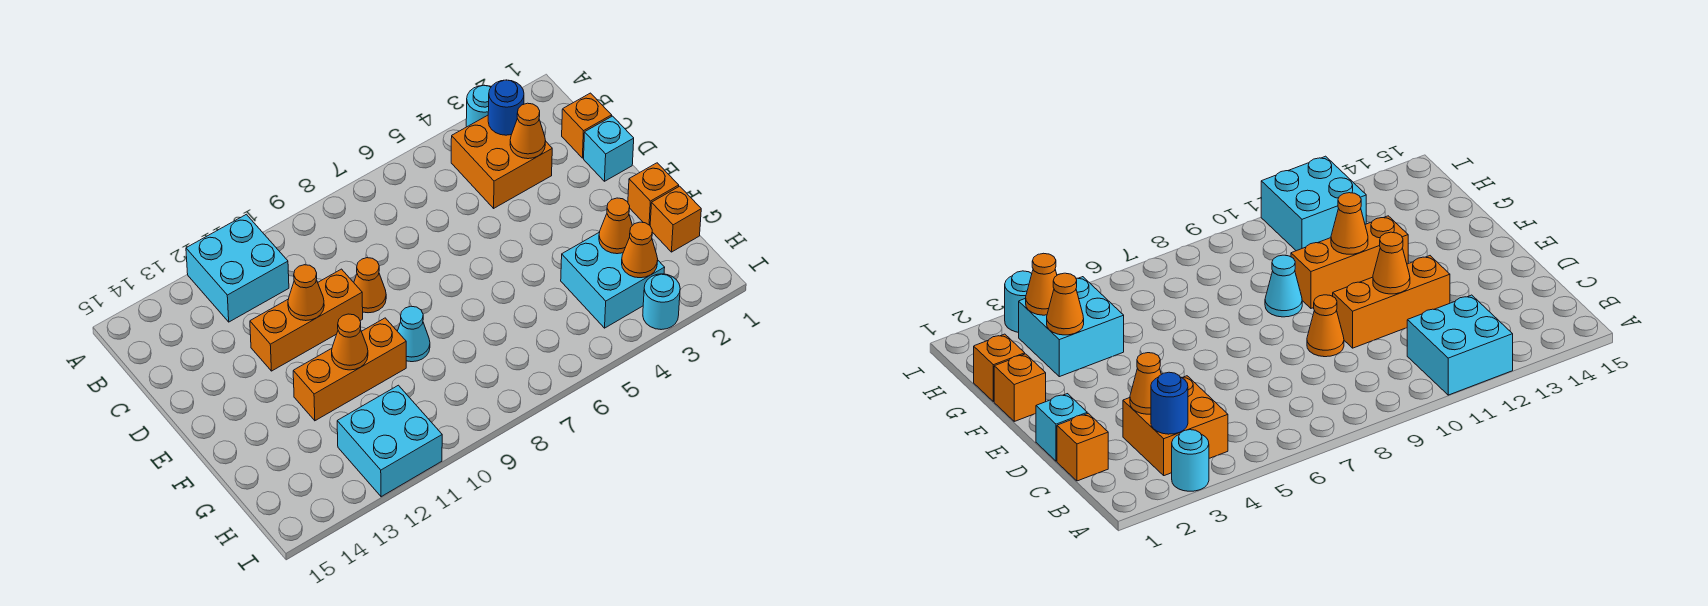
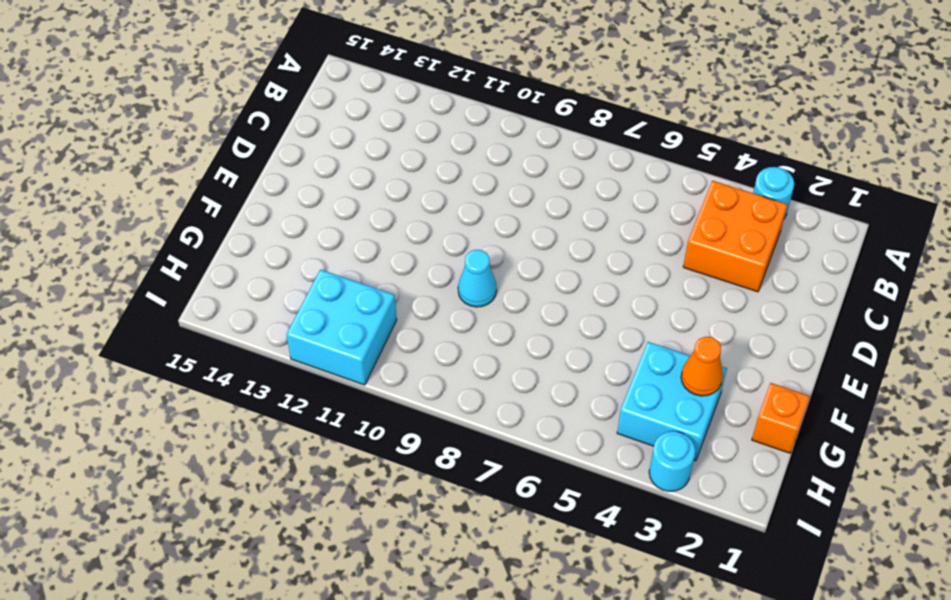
none -> cyan brick A11:B12 level 1
none -> orange brick C1 level 1
none -> cyan brick D1 level 1

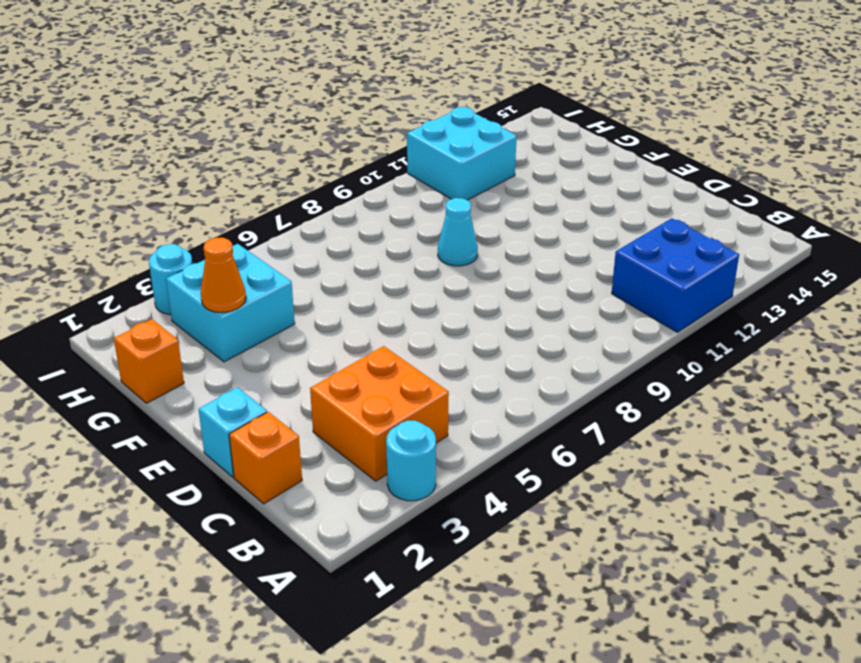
blue brick A11:B12 level 1 -> cyan brick A11:B12 level 1
none -> orange cone D9 level 1
none -> orange brick D10:D12 level 1
none -> orange brick F1 level 1

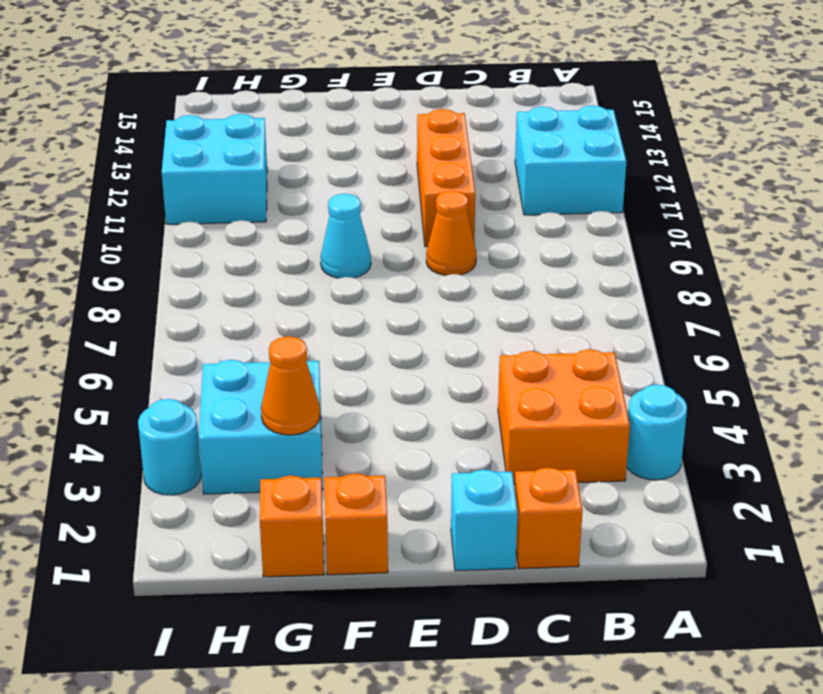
none -> orange brick F10:F12 level 1
none -> blue round brick B3 level 2
none -> orange cone C3 level 2

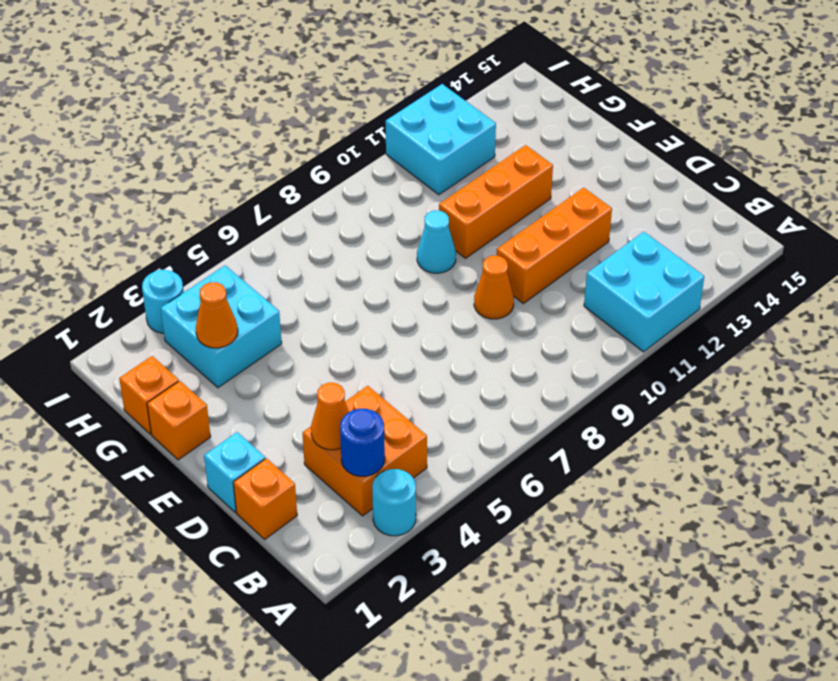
none -> orange cone D11 level 2
none -> orange cone F11 level 2
none -> orange cone H3 level 2

